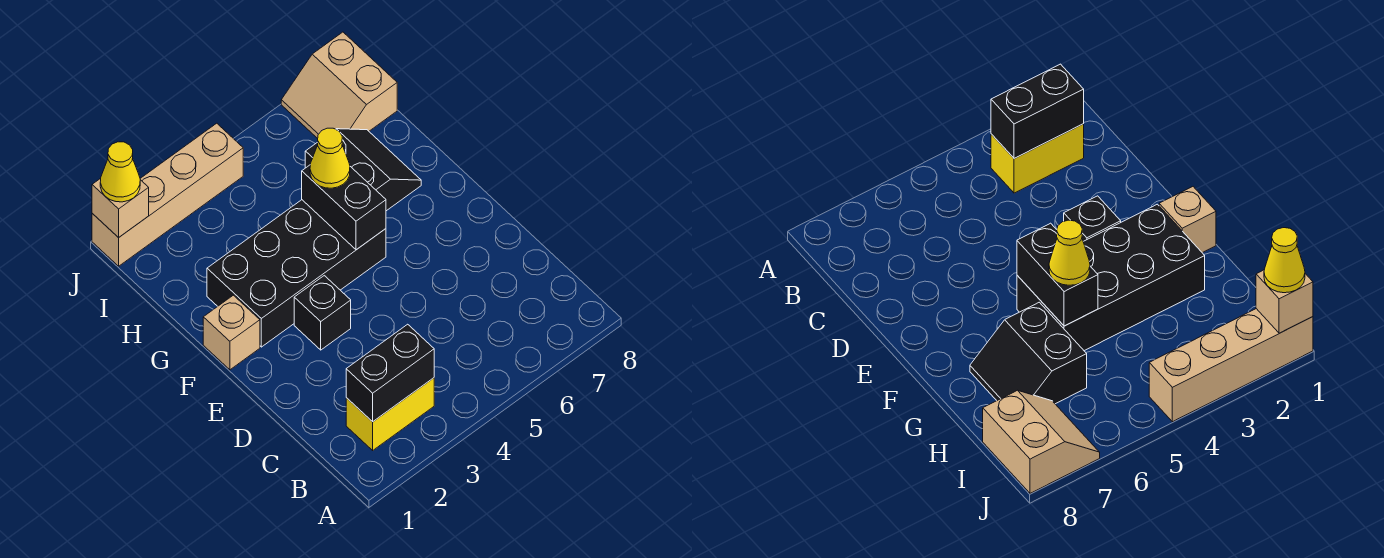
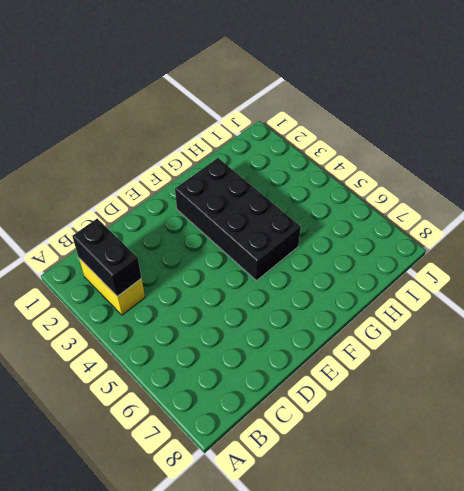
none -> black brick E3 level 1
none -> tan brick F1 level 1
none -> black slope G6:H7 level 1 top 6

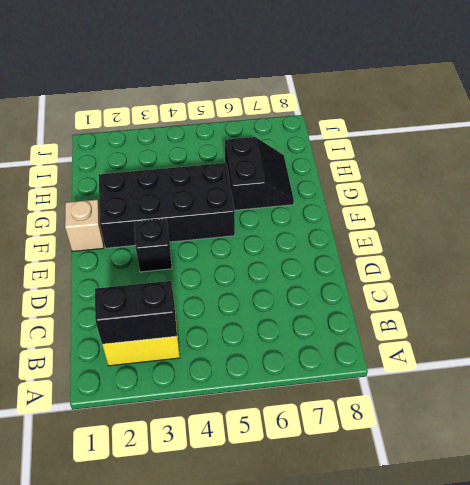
none -> tan slope I7:J8 level 1 top 8
none -> tan brick J1:J4 level 1
none -> black brick F5:G5 level 2

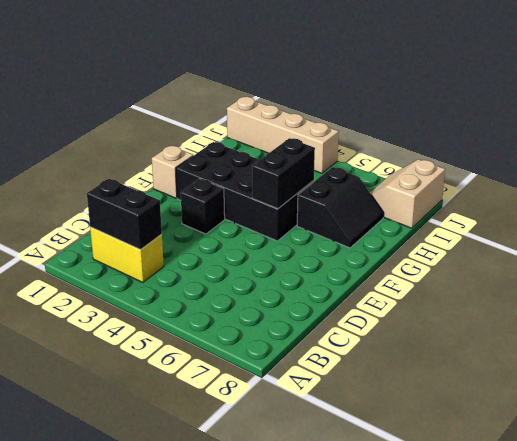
none -> tan brick J1 level 2
none -> yellow cone G5 level 3
none -> yellow cone J1 level 3

